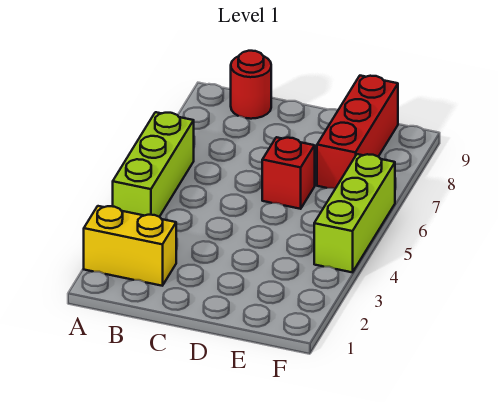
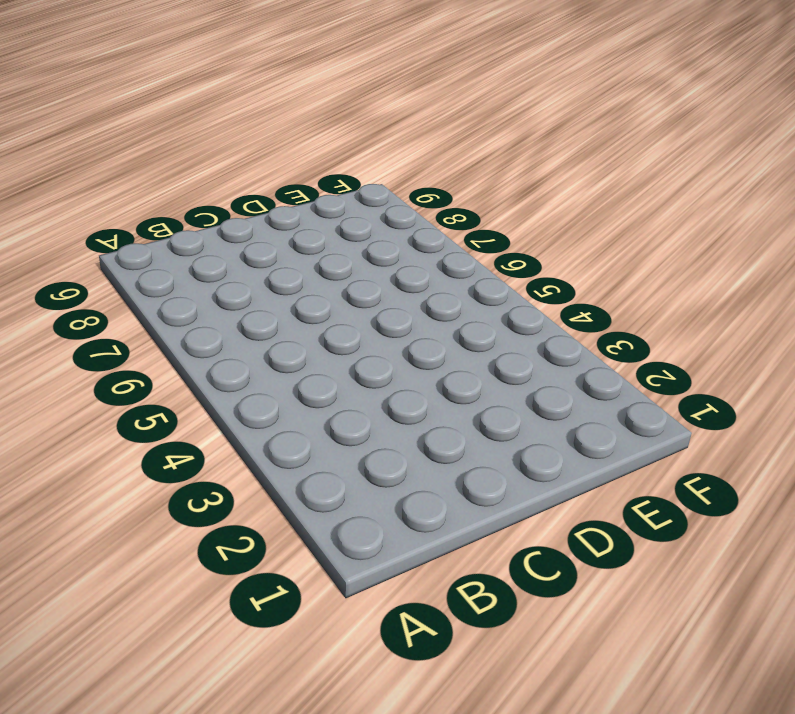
none -> yellow brick A2:B2 level 1
none -> lime brick A4:A6 level 1

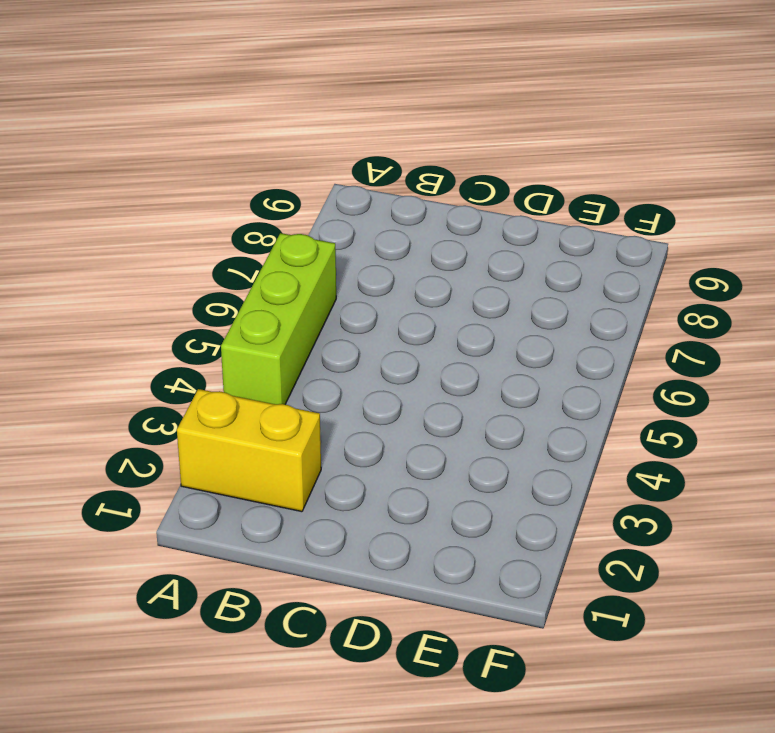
none -> red round brick B9 level 1
none -> red brick D6 level 1

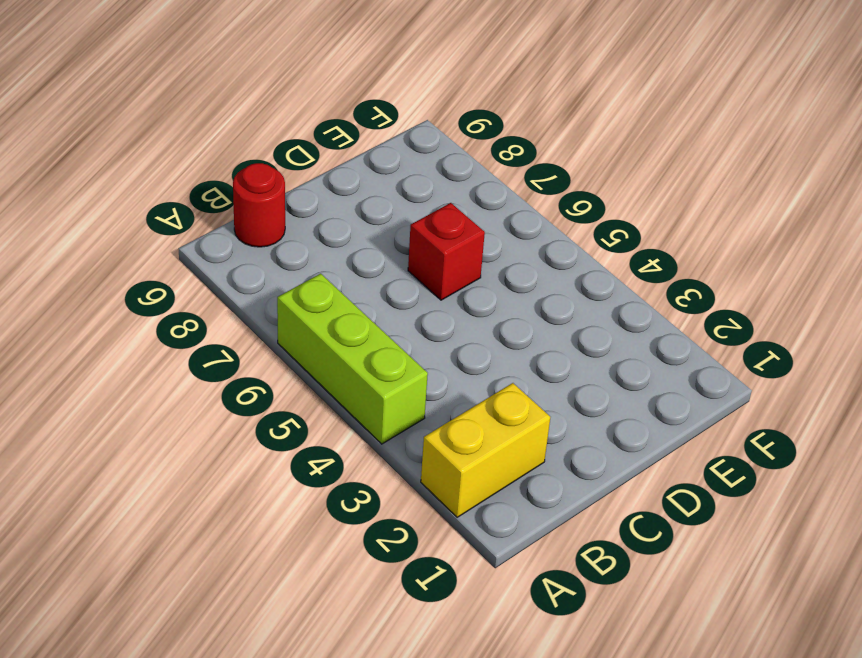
none -> red brick E7:E9 level 1
none -> lime brick F4:F6 level 1

